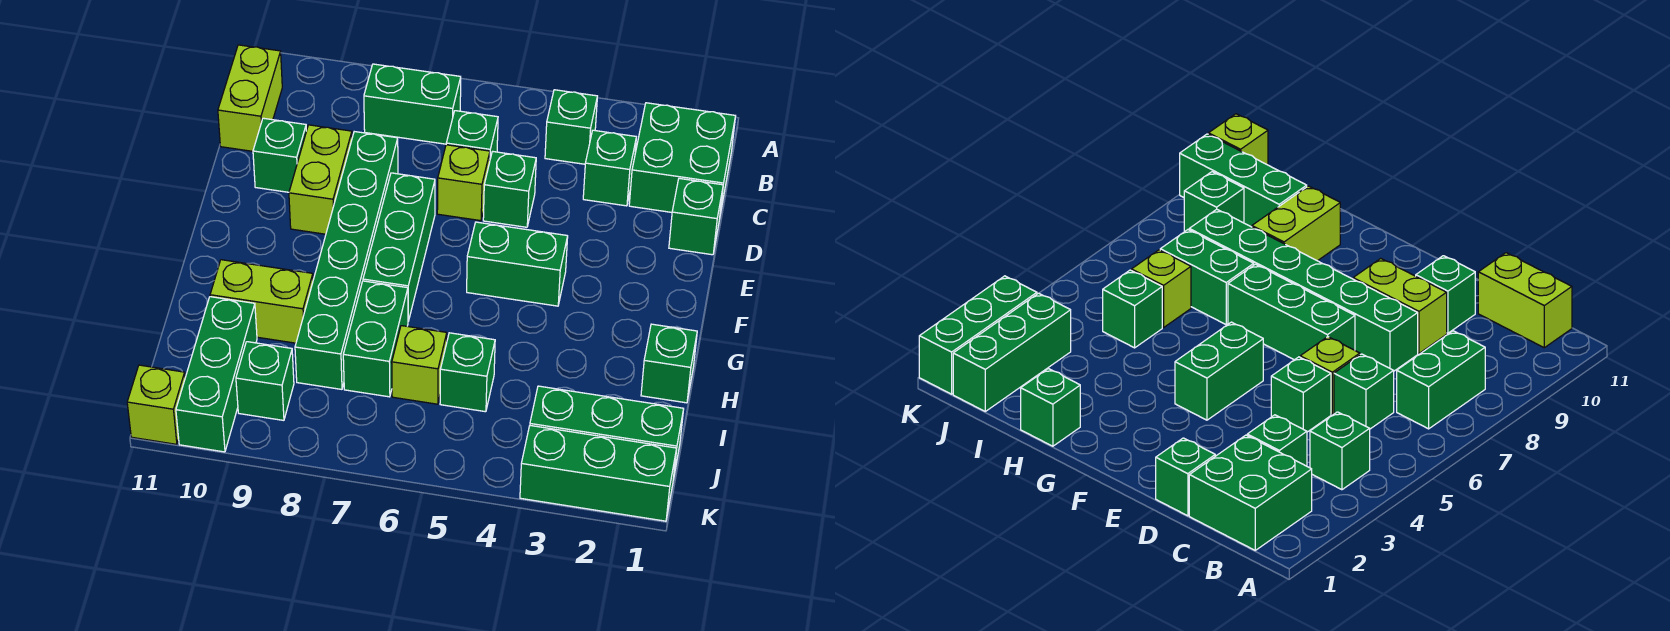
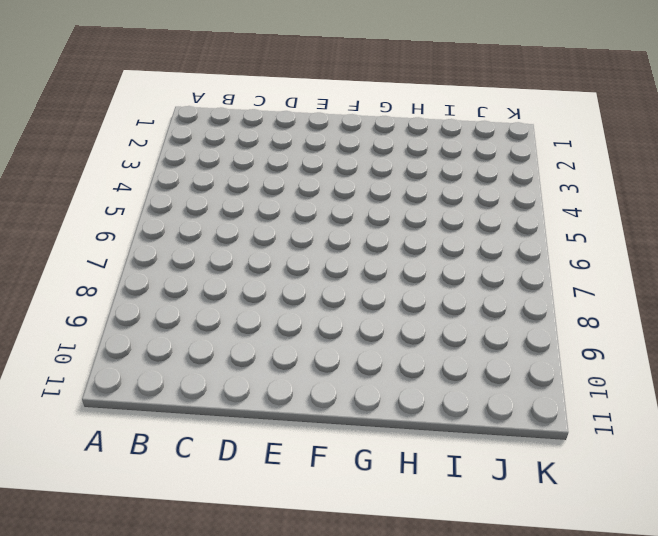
none -> green brick B1:C2 level 1
none -> green brick B4 level 1
none -> green brick B7:B8 level 1

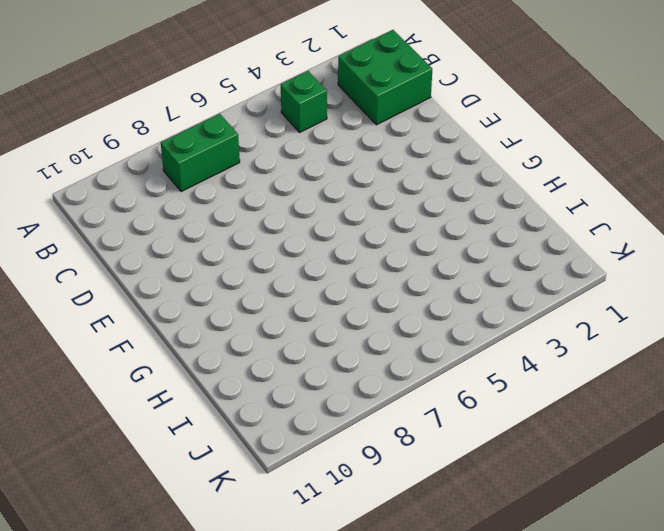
none -> lime brick B11:C11 level 1
none -> green brick C3 level 1
none -> green brick C6 level 1

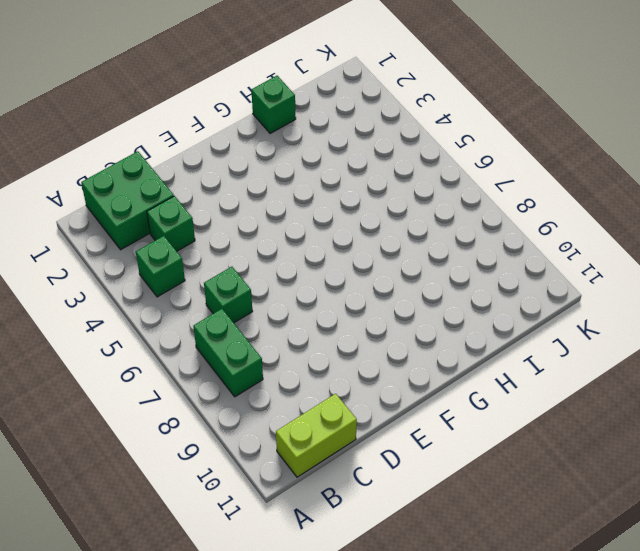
none -> green brick D1 level 1
none -> green brick D5 level 1
none -> lime brick D6 level 1

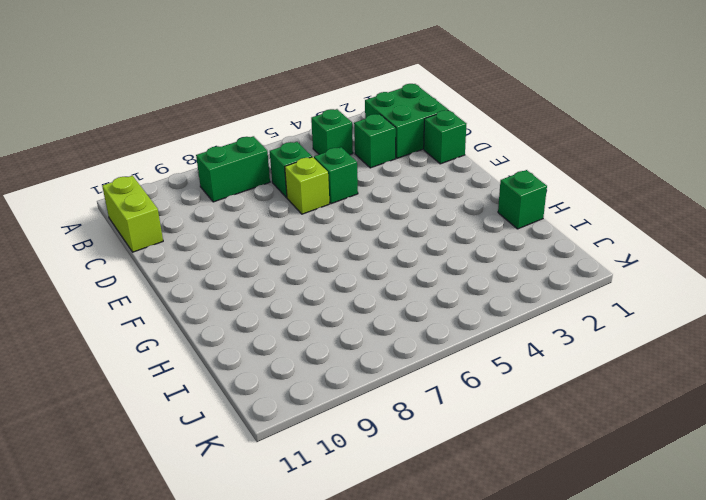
none -> green brick D8:I8 level 1
none -> lime brick D9:E9 level 1
none -> green brick D10 level 1

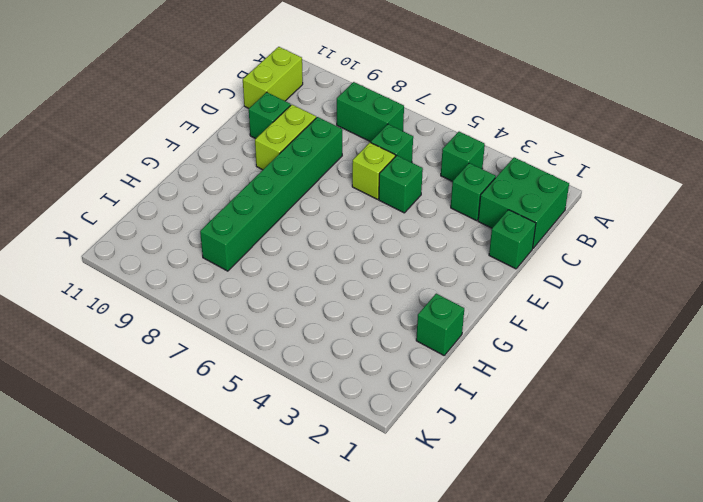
none -> green brick E7:G7 level 1
none -> green brick F4:F5 level 1
none -> green brick H7:I7 level 1

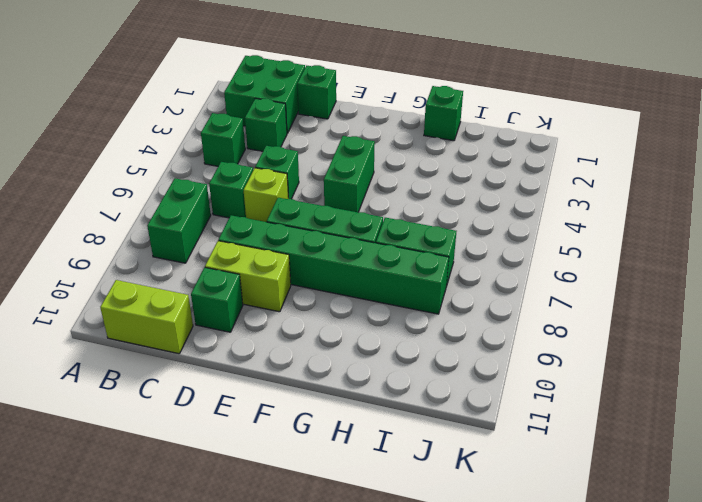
none -> lime brick H9:H10 level 1
none -> green brick I5 level 1
none -> lime brick I6 level 1

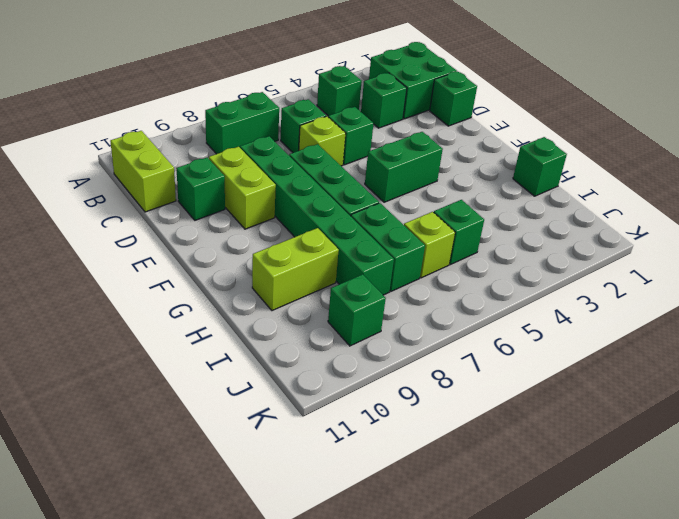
none -> green brick I10:K10 level 1
none -> green brick J1:J3 level 1
none -> green brick K1:K3 level 1

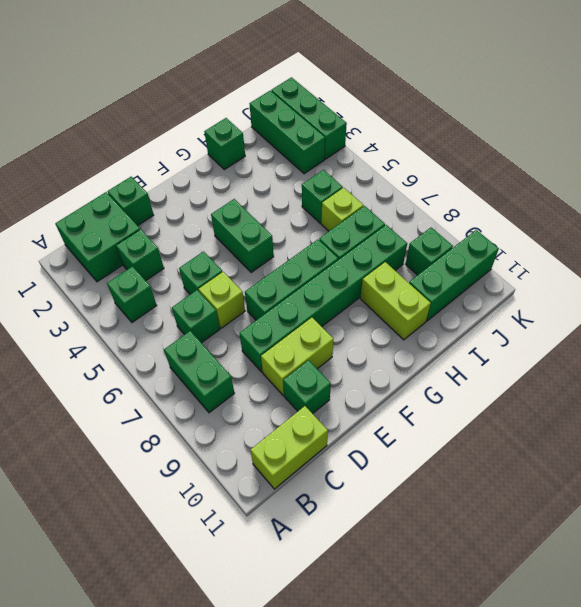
none -> lime brick K11 level 1

